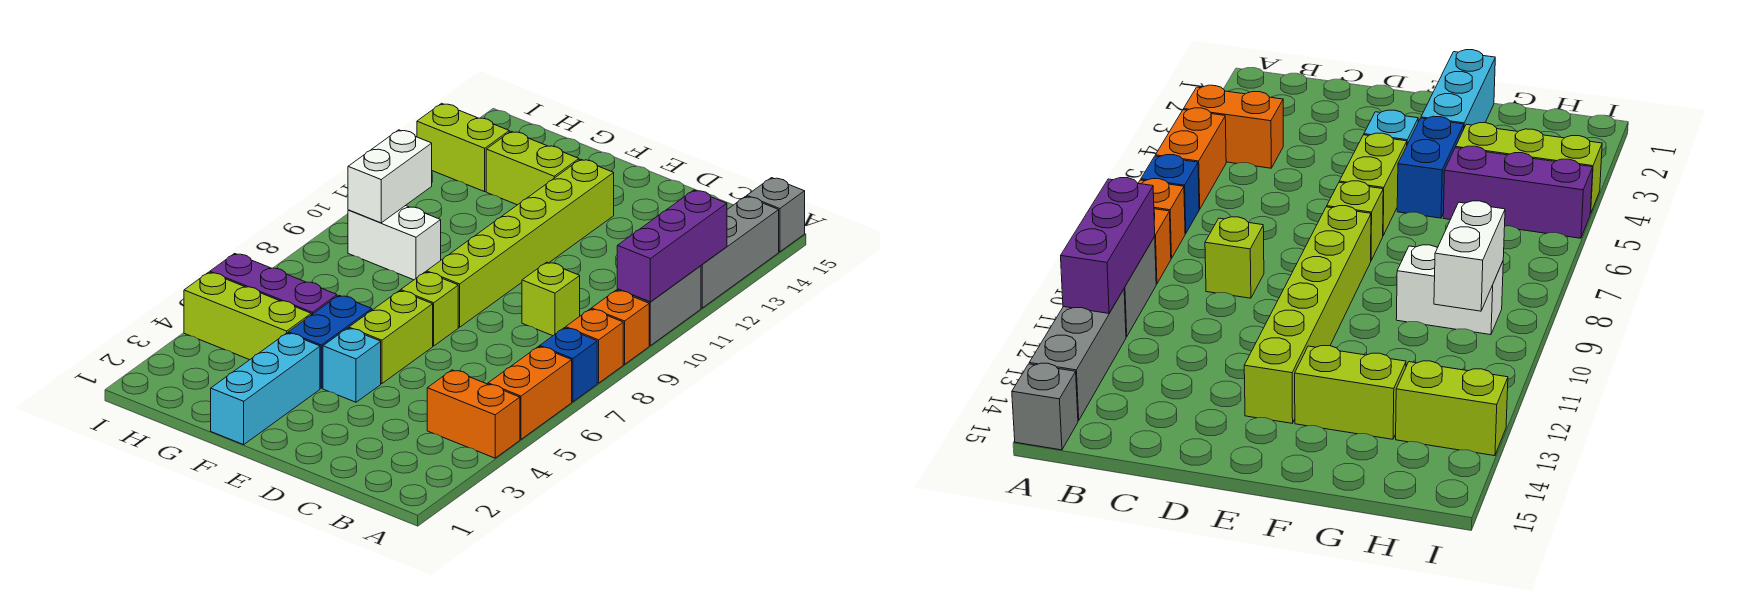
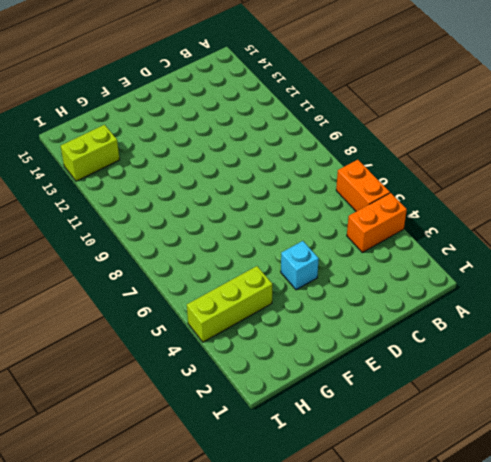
none -> blue brick A7 level 1
none -> orange brick A8 level 1
none -> orange brick A9 level 1

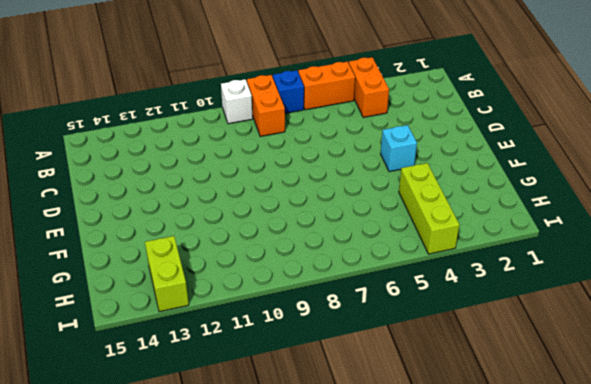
orange brick A8:B8 level 1 -> orange brick A8 level 1
white brick A9 level 1 -> orange brick A9 level 1
none -> grey brick A10:A11 level 1
none -> grey brick A12:A14 level 1
none -> grey brick A15 level 1

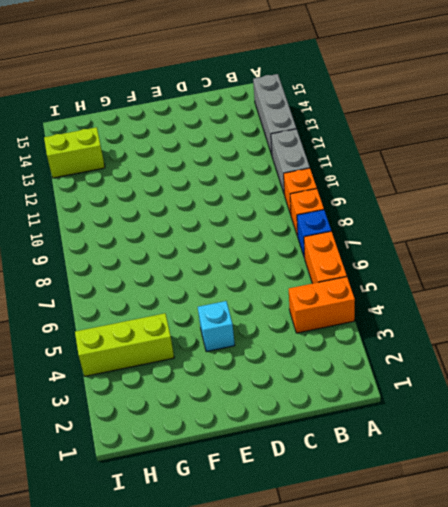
none -> grey brick A15 level 1
none -> lime brick C9 level 1
none -> lime brick E5:E6 level 1

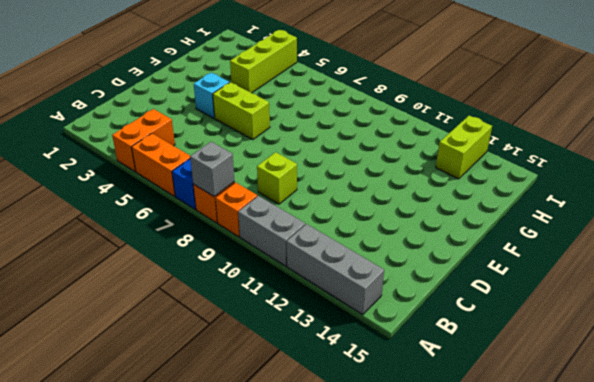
grey brick A8 level 2 -> grey brick A15 level 1
none -> lime brick E7 level 1
none -> lime brick E8:E13 level 1
none -> cyan brick F1:F3 level 1

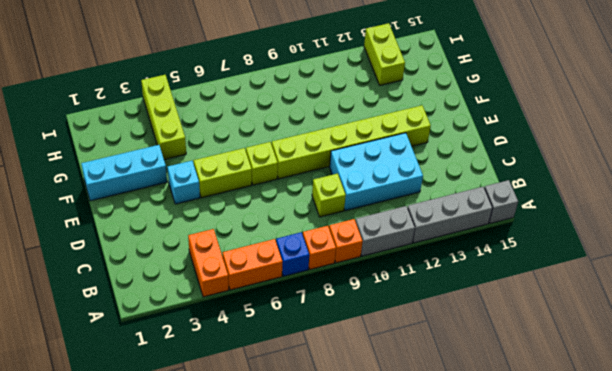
cyan brick C10:D12 level 1 -> none
none -> blue brick F4:F5 level 1
none -> lime brick F13:G13 level 1
none -> purple brick G5:I5 level 1

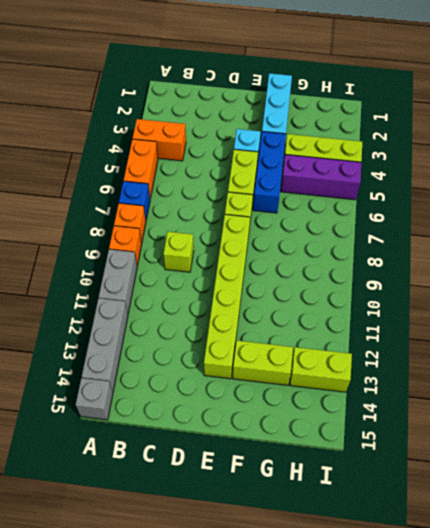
blue brick F4:F6 level 1 -> blue brick F4:F5 level 1
none -> white brick G9:H9 level 1
none -> purple brick A10:A12 level 2
none -> white brick H9:H10 level 2

